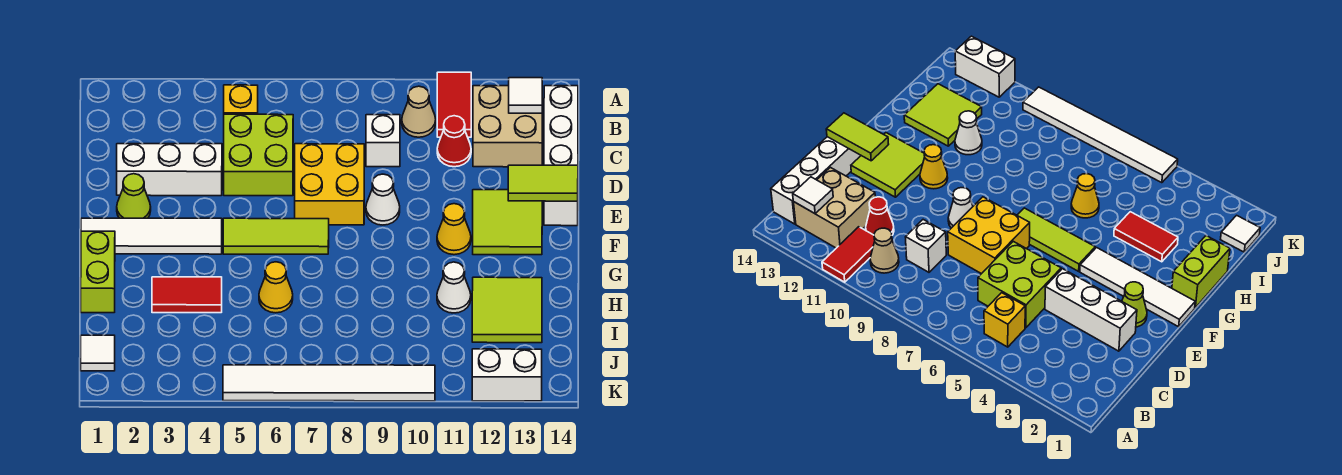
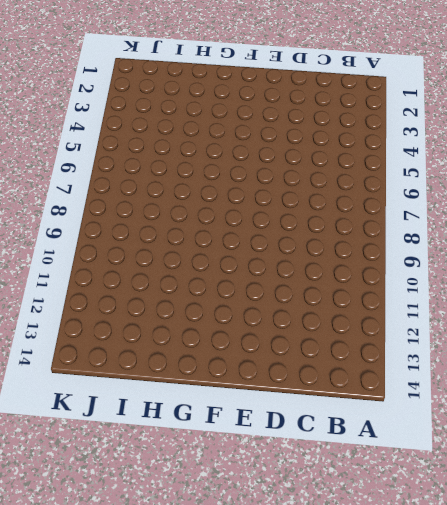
none -> red tile A11:B11 level 1
none -> yellow brick B5 level 1
none -> tan cone B10 level 1

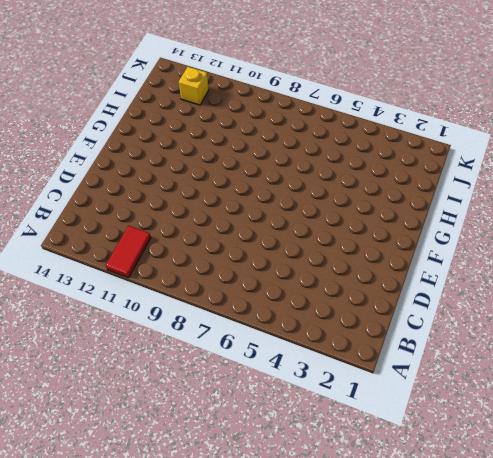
yellow brick J12 level 1 -> yellow brick B5 level 1
none -> tan cone B10 level 1
none -> tan brick B12:C13 level 1
none -> white brick B14:E14 level 1

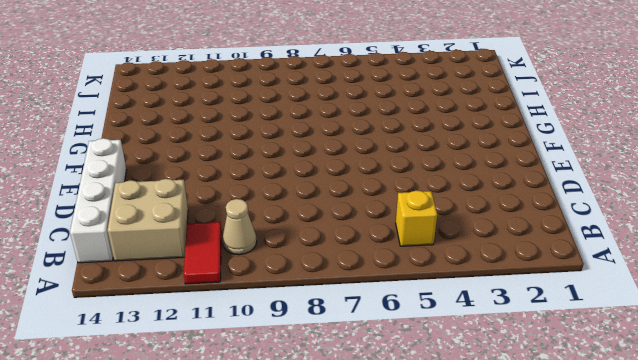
none -> lime brick C5:D6 level 1
none -> white brick C9 level 1
none -> red cone C11 level 1

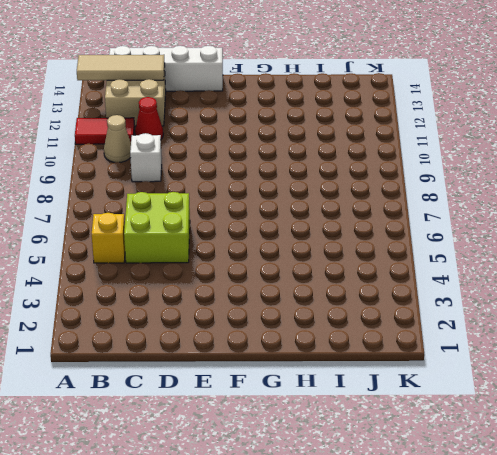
tan tile A13:C13 level 2 -> white tile B13 level 2
none -> white brick D2:D4 level 1
none -> yellow brick D7:E8 level 1
none -> lime cone E2 level 1

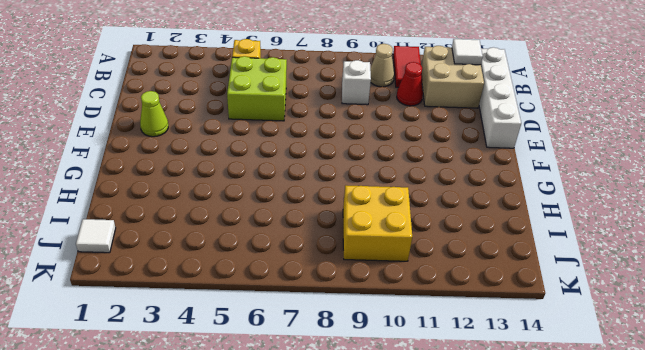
yellow brick I9:J10 level 1 -> yellow brick D7:E8 level 1
none -> white brick D2:D4 level 1
none -> white cone E9 level 1
none -> lime tile E12:F13 level 1

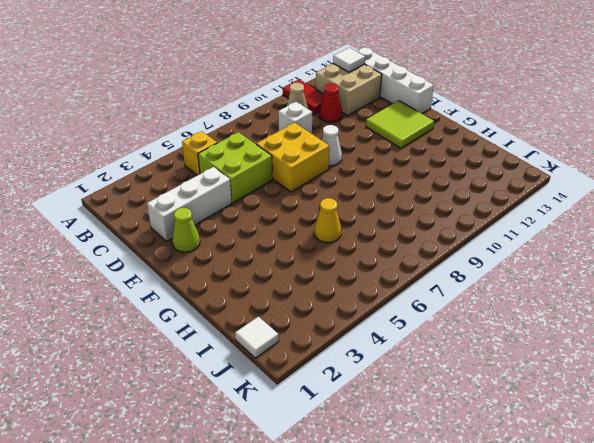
none -> white tile F1:F4 level 1
none -> lime tile F5:F7 level 1
none -> yellow cone F11 level 1

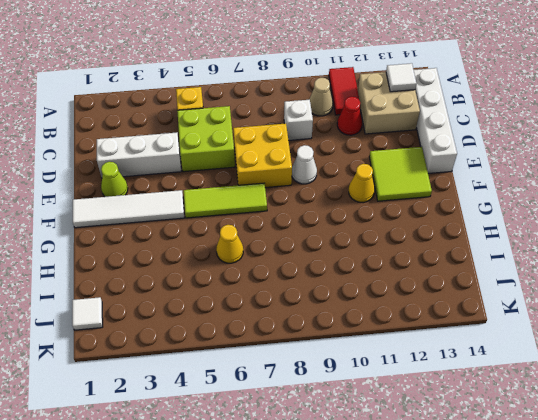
none -> lime brick G1:H1 level 1
none -> red tile H3:H4 level 1
none -> white cone H11 level 1

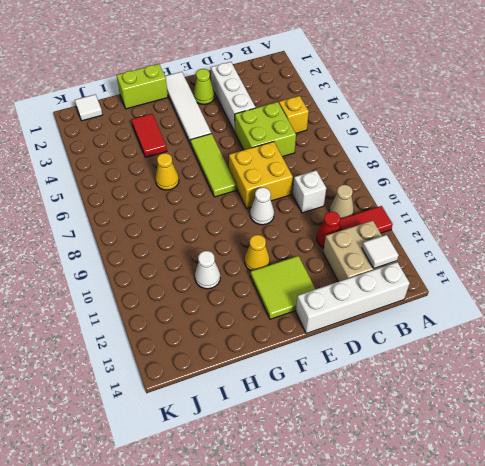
none -> lime tile H12:I13 level 1
none -> white tile K5:K10 level 1
none -> white brick K12:K13 level 1

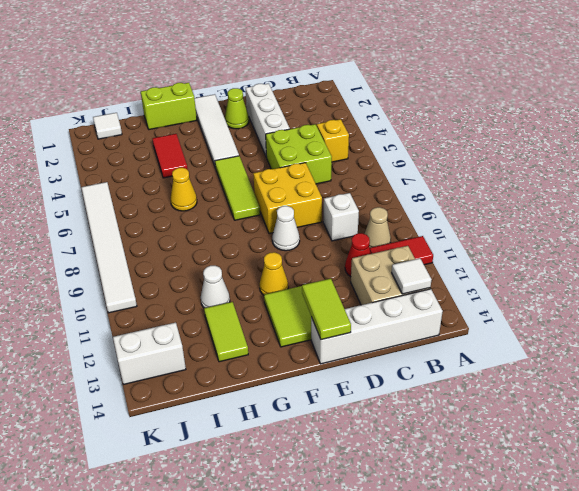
lime tile H12:H13 level 1 -> lime tile H12:I13 level 1
white brick J13:K13 level 1 -> white brick K12:K13 level 1

